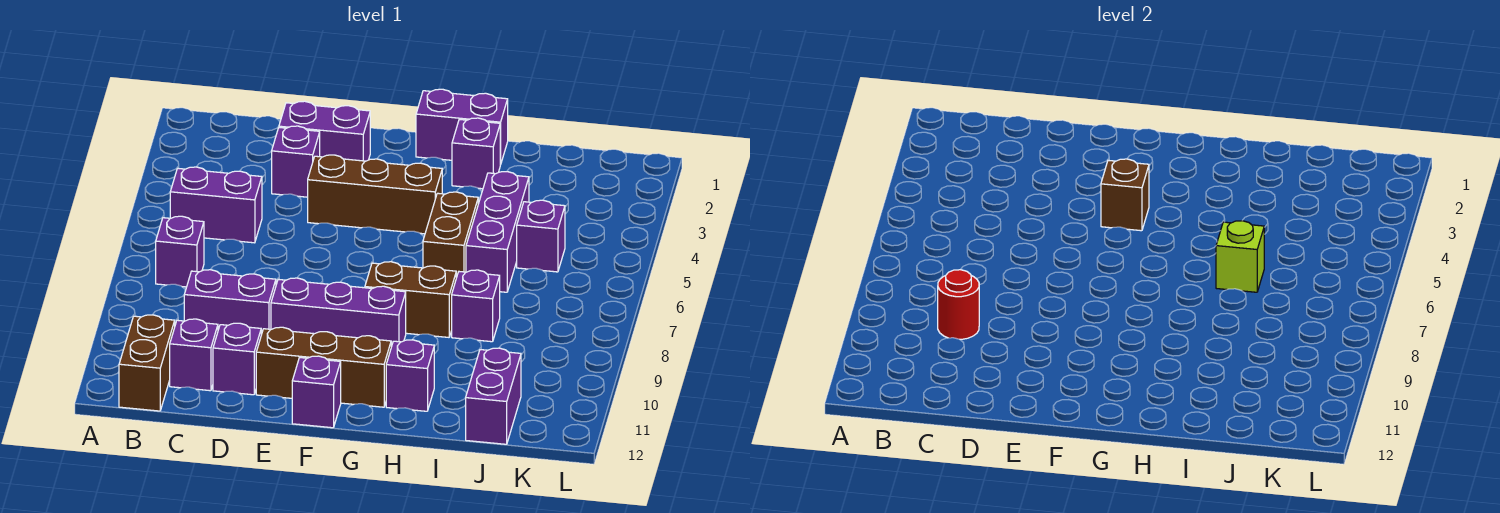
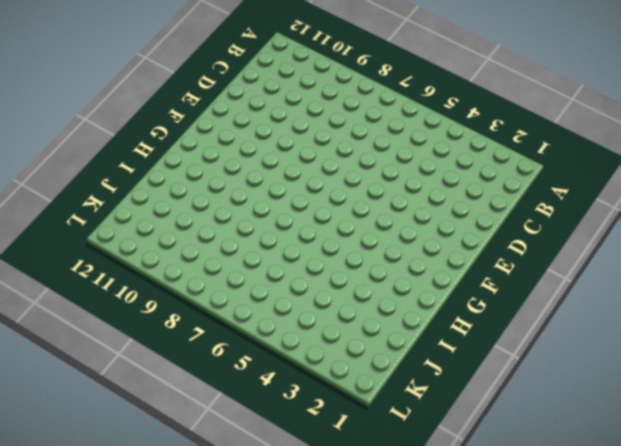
none -> purple brick B5:C5 level 1
none -> purple brick B7 level 1
none -> brown brick B11:B12 level 1

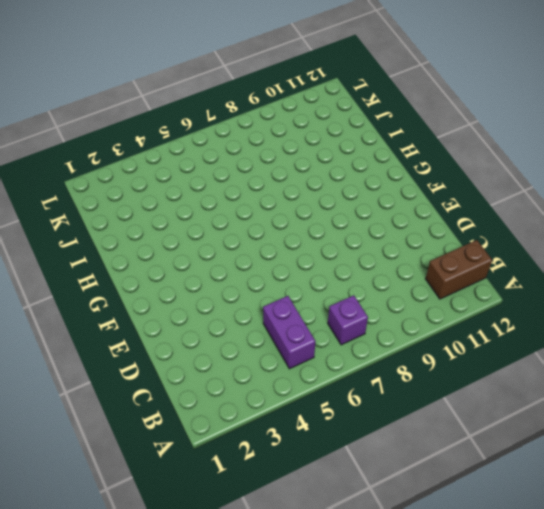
none -> purple brick C9:D9 level 1
none -> purple brick C11 level 1
none -> purple brick D2:E2 level 1

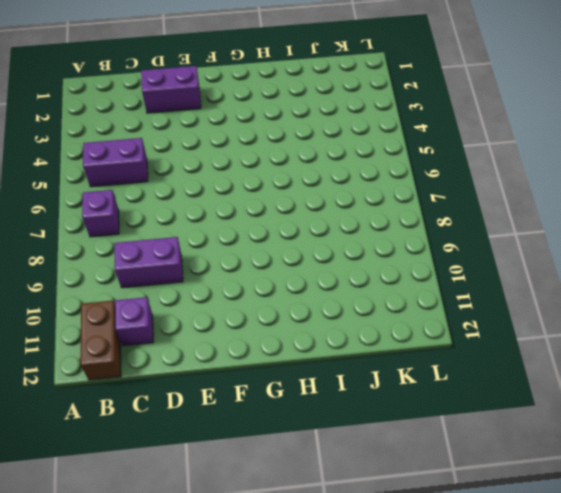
none -> purple brick D3 level 1
none -> purple brick D11 level 1
none -> brown brick E4:G4 level 1

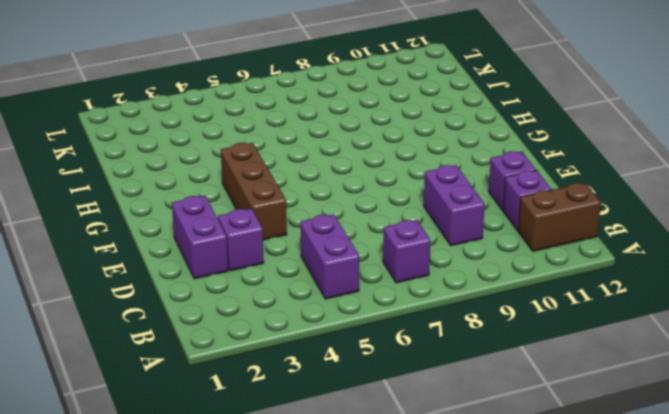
none -> purple brick E9:G9 level 1
none -> brown brick E11:G11 level 1
none -> purple brick F12 level 1

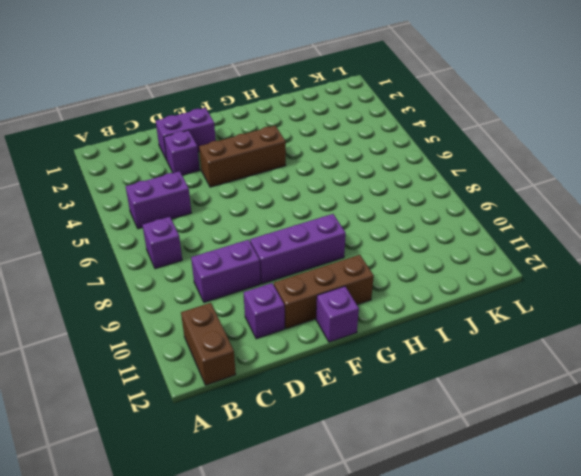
none -> purple brick C11 level 1
none -> purple brick G1:H1 level 1
none -> brown brick G8:H8 level 1

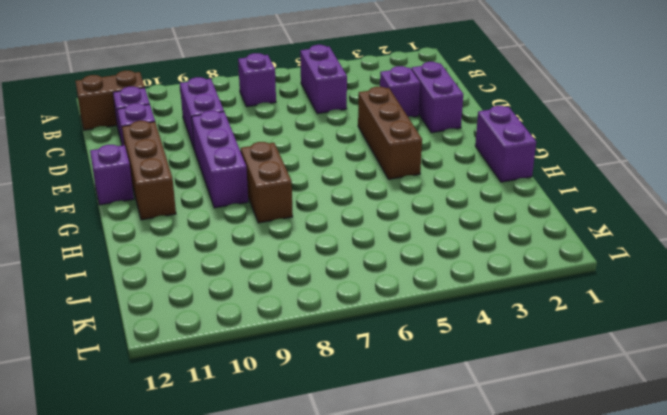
none -> purple brick H2 level 1
none -> brown brick H5:H6 level 1
none -> purple brick H11 level 1

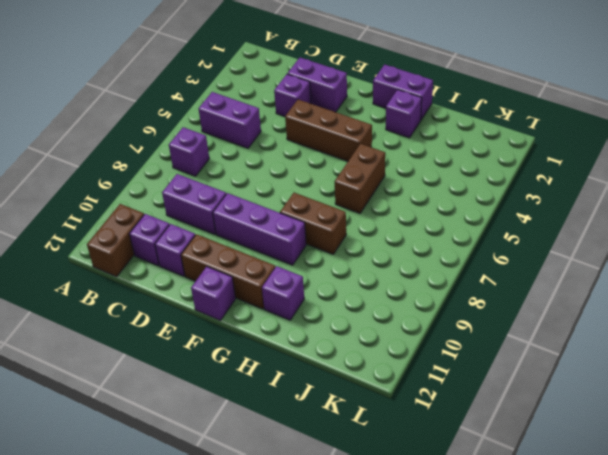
none -> purple brick I4:I6 level 1
none -> purple brick I8 level 1
none -> purple brick J5 level 1

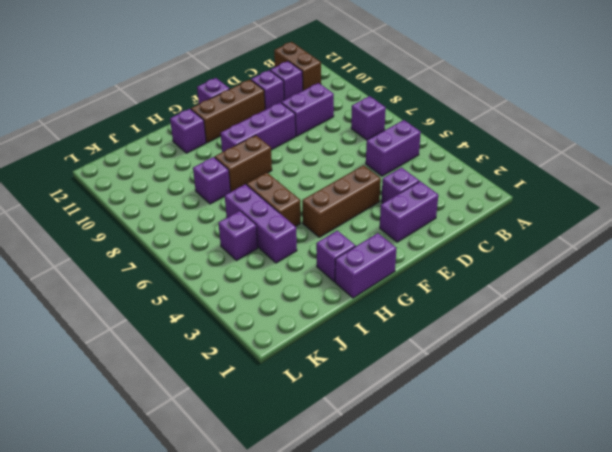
none -> purple brick J11:J12 level 1
none -> red round brick C9 level 2
none -> brown brick F4 level 2

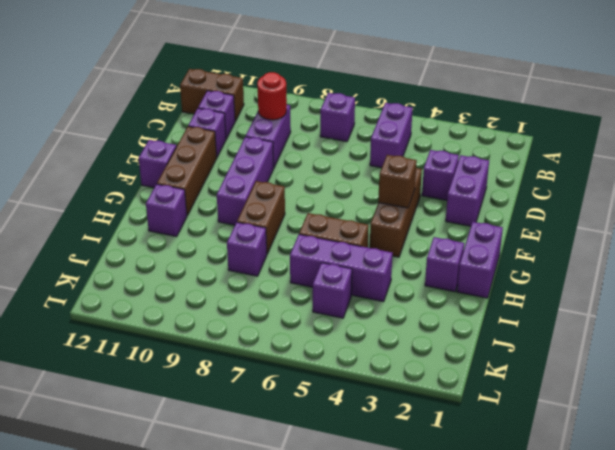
none -> purple brick J11:J12 level 1
none -> lime brick I6 level 2

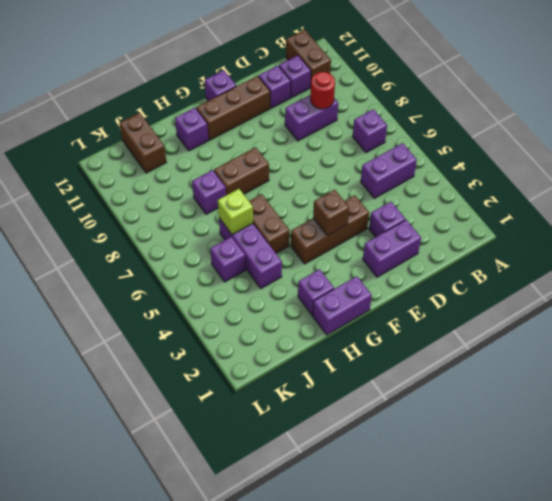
brown brick J11:J12 level 1 -> purple brick J11:J12 level 1
none -> purple brick E9:G9 level 1

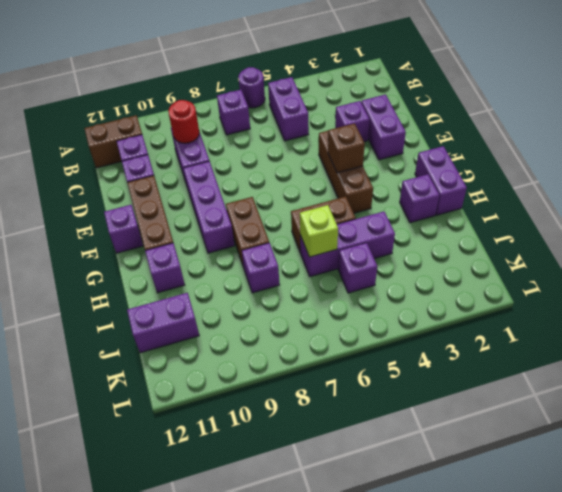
purple round brick A6 level 1 -> none

